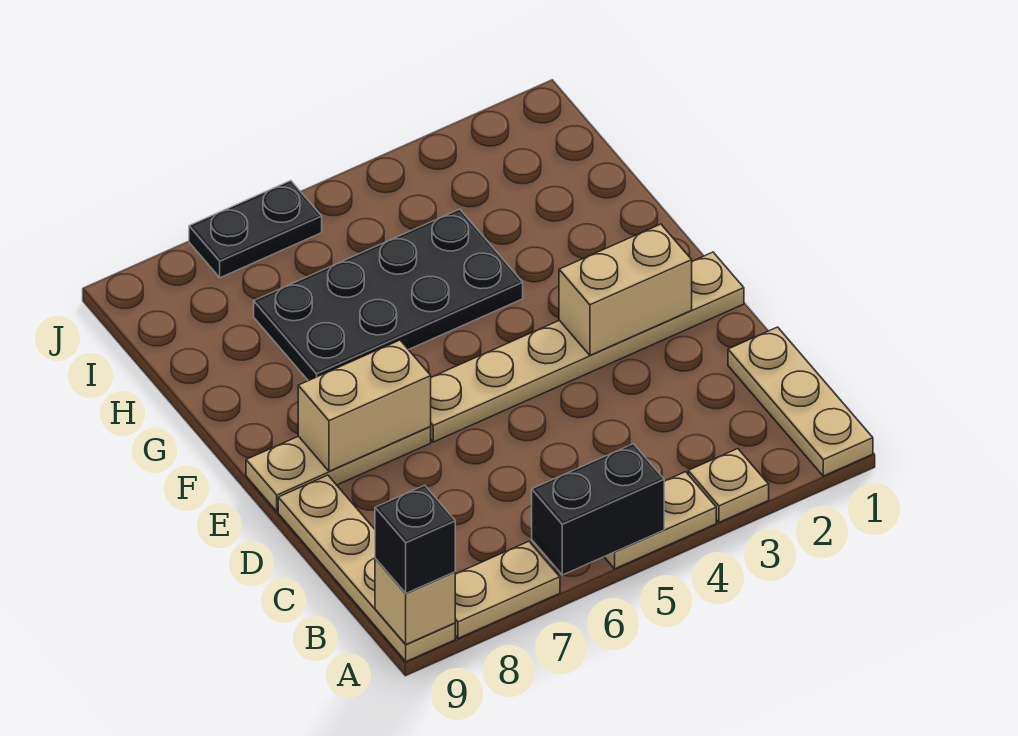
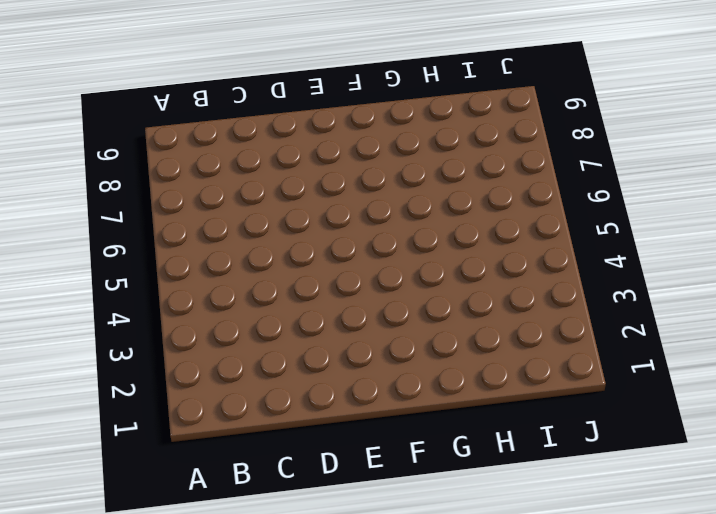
none -> tan plate A1:C1 level 1
none -> tan plate A3 level 1
none -> tan plate A4:A5 level 1

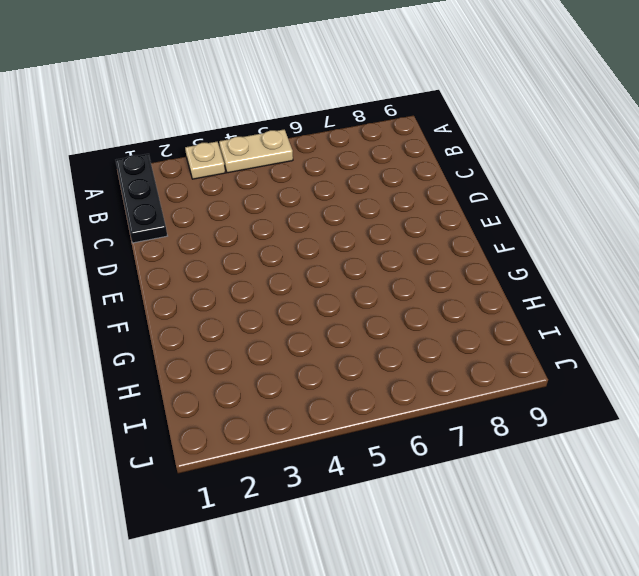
black plate A1:C1 level 1 -> tan plate A1:C1 level 1
none -> tan plate A7:A8 level 1
none -> tan plate A9:D9 level 1
none -> tan plate E1:E6 level 1

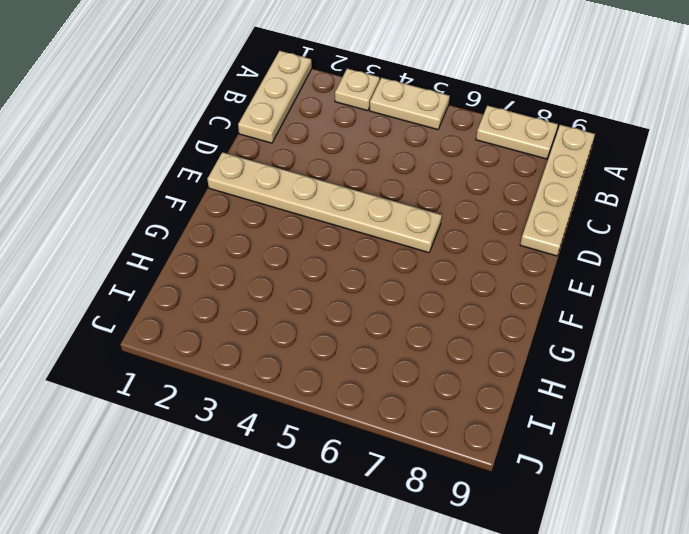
none -> tan plate E7:E9 level 1
none -> black plate G4:H7 level 1
none -> black plate J6:J7 level 1

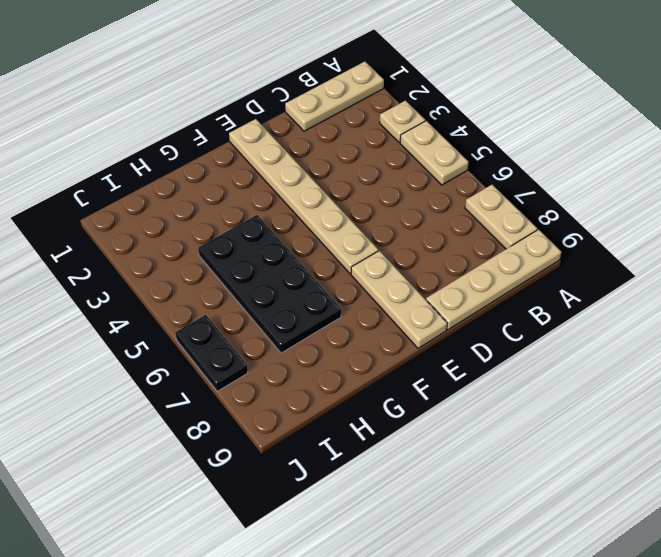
none -> black brick A5:A6 level 2
none -> tan brick A9 level 2
none -> tan brick E2:E3 level 2

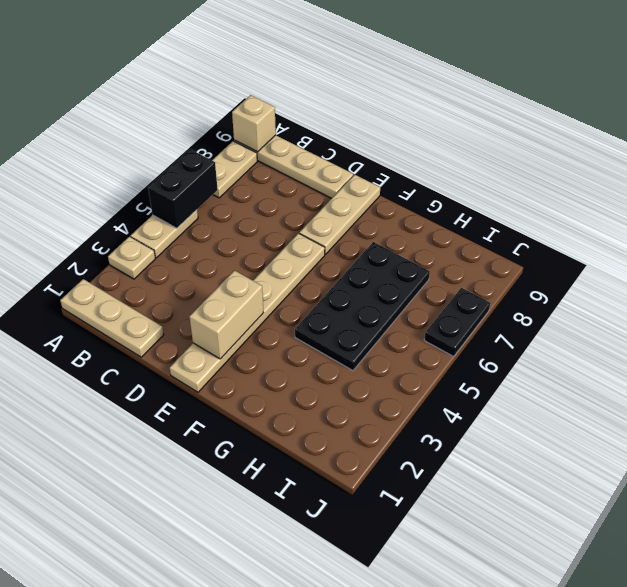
none -> tan brick E7:E8 level 2
none -> black brick A9 level 3

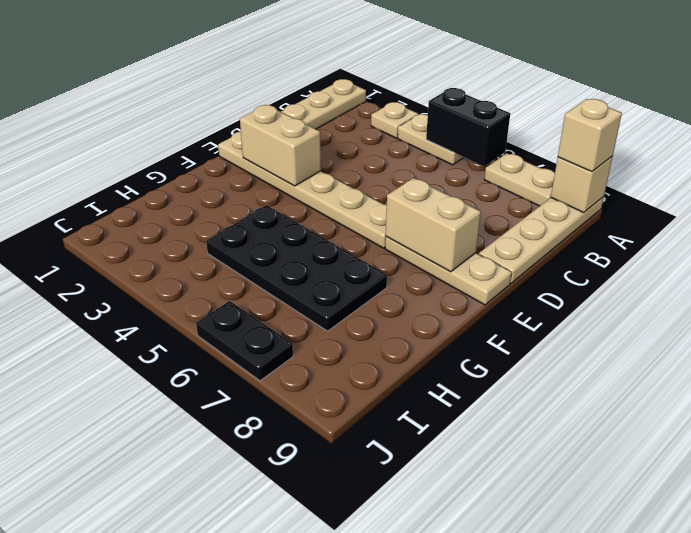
tan brick A9 level 3 -> black brick A9 level 3

